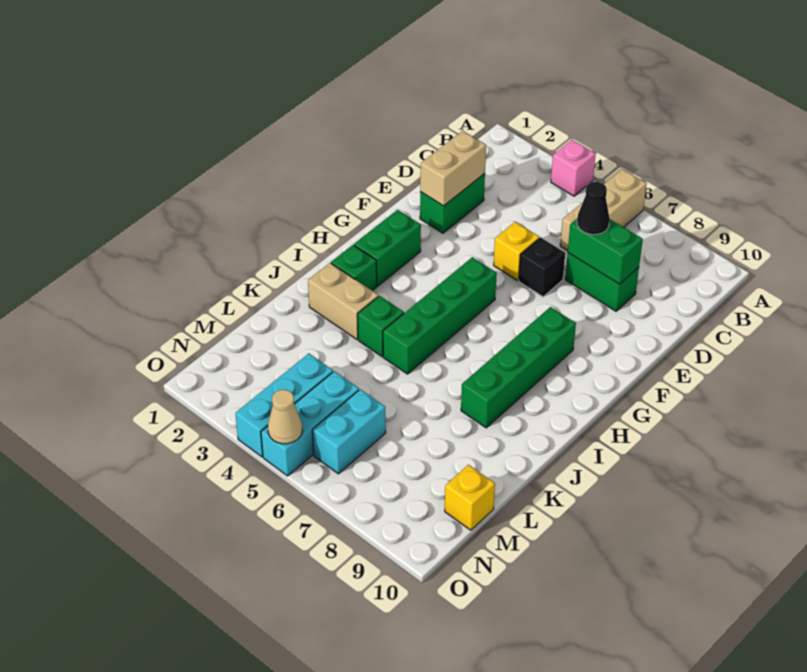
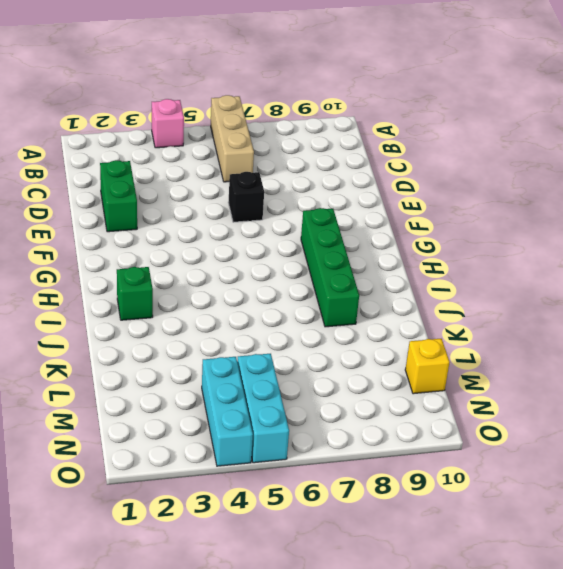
none -> green brick D7:D8 level 1
none -> yellow brick E5 level 1
none -> green brick G2:H2 level 1

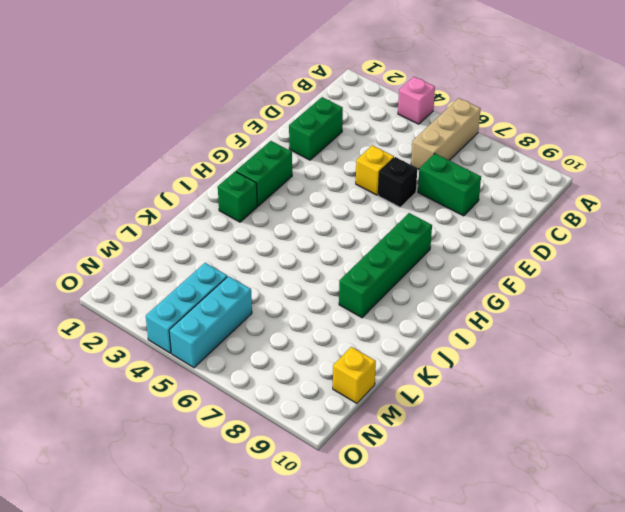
none -> green brick G5:J5 level 1
none -> tan brick J2:J3 level 1
none -> green brick J4 level 1

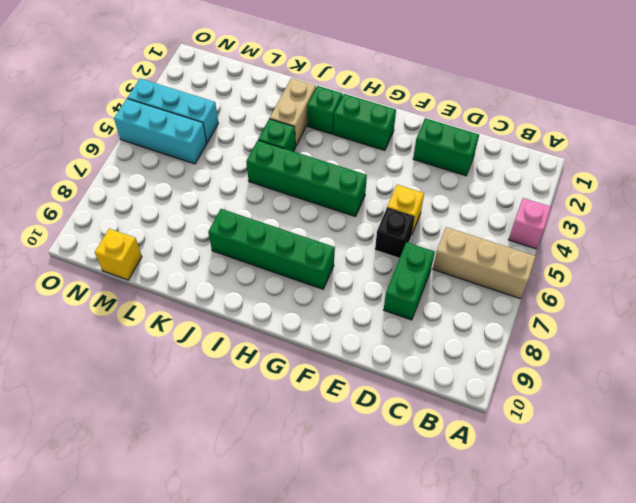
none -> cyan brick M6:N6 level 1
none -> tan brick D2:E2 level 2
none -> green brick D7:D8 level 2

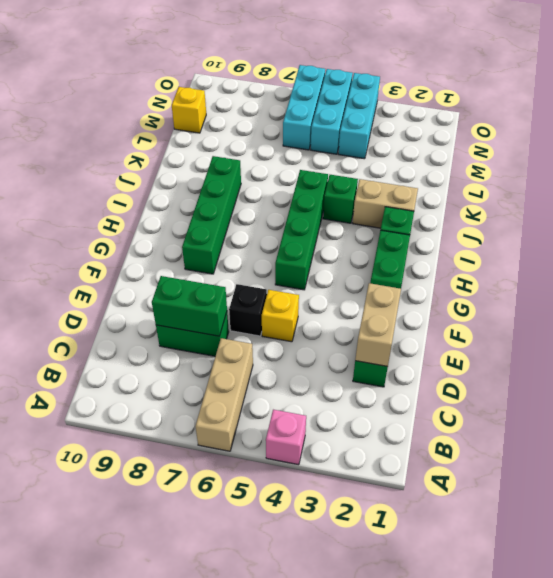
cyan brick M6:O6 level 1 -> cyan brick M6:N6 level 1
none -> tan cone O5 level 2
none -> black cone D7 level 3

